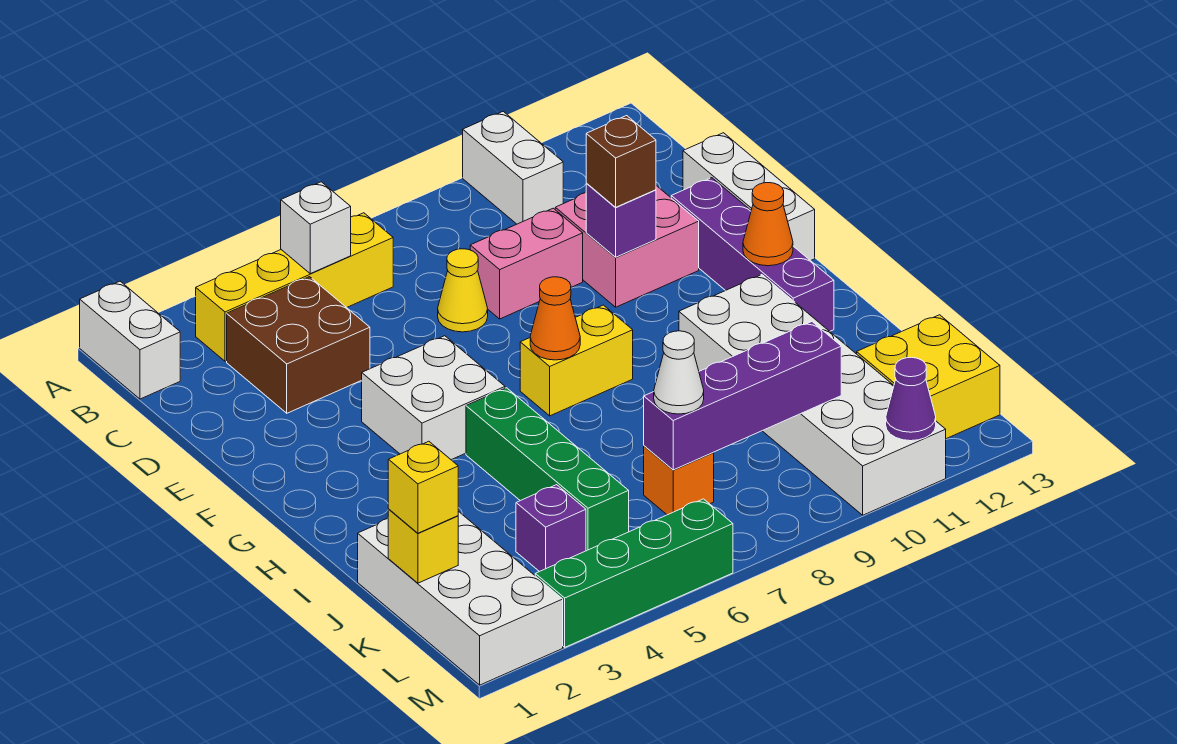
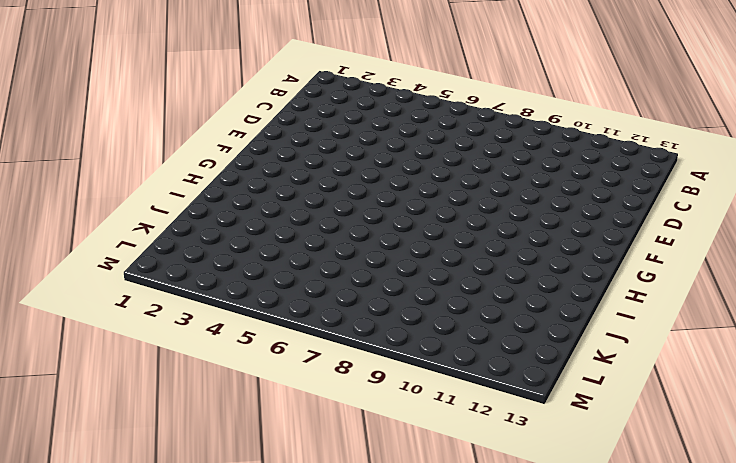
none -> white brick A1:B1 level 1
none -> white brick A10:B10 level 1
none -> yellow brick B3:B6 level 1

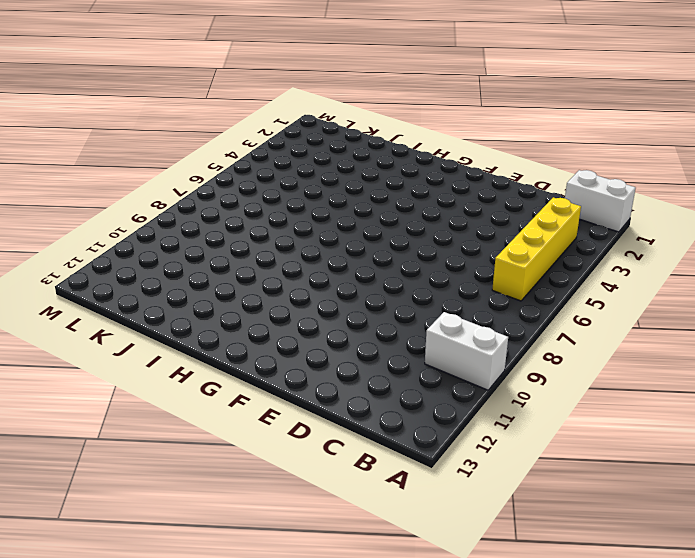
none -> brown brick C3:D4 level 1
none -> yellow cone D7 level 1
none -> pink brick D8:D9 level 1

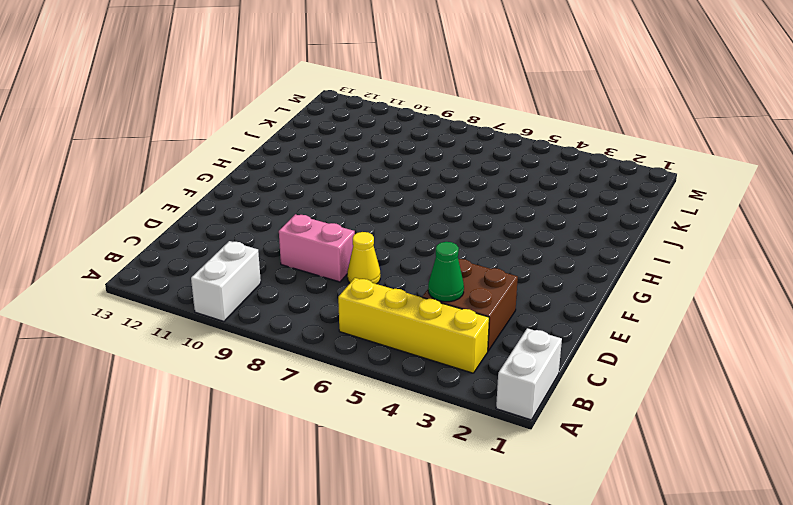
green cone C4 level 2 -> none
none -> pink brick D10:E11 level 1
none -> white brick D13:F13 level 1
none -> purple brick E12:H12 level 1

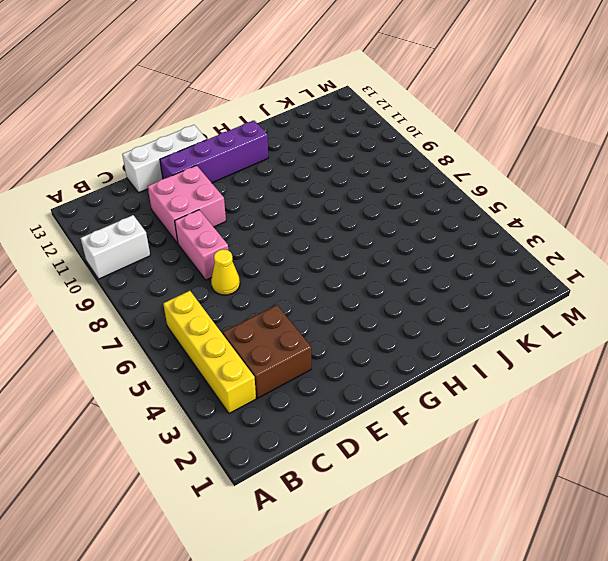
none -> white brick A1:B1 level 1
none -> white brick F4:G5 level 1
none -> yellow brick G7:G8 level 1

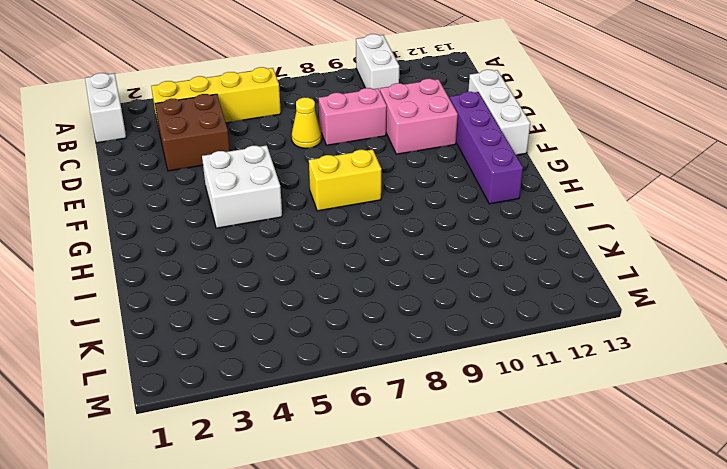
none -> green brick H5:K5 level 1
none -> white brick H10:M11 level 1
none -> white brick J1:M2 level 1

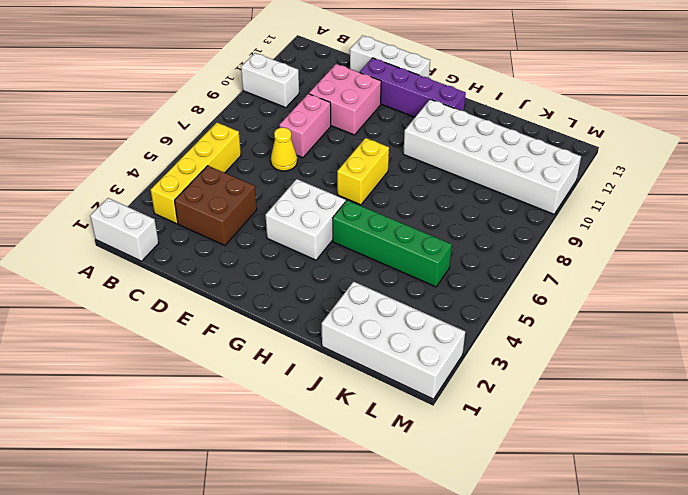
none -> purple brick K4 level 1
none -> orange brick K7 level 1
none -> yellow brick K12:L13 level 1

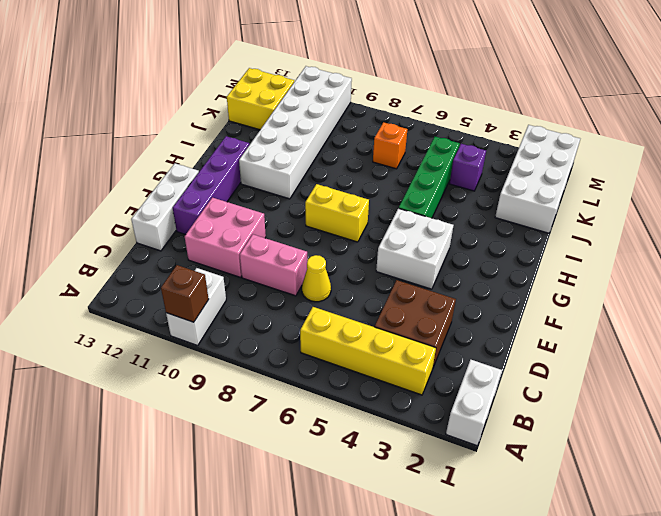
brown brick A10 level 2 -> brown brick E10 level 3
none -> green brick M3:M6 level 1
none -> white brick B5 level 2
none -> purple brick E10 level 2

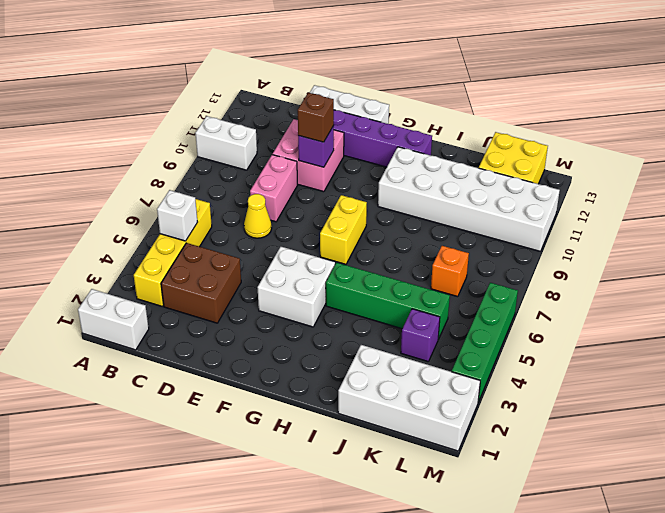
none -> orange cone G7 level 2
none -> orange cone G12 level 2
none -> yellow brick K1 level 2

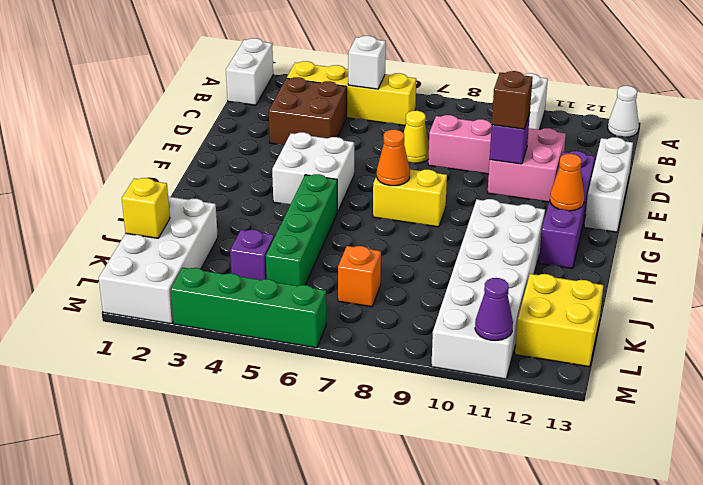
white cone A13 level 1 -> white cone K7 level 3
none -> purple brick K7:K10 level 2
none -> yellow brick K1 level 3

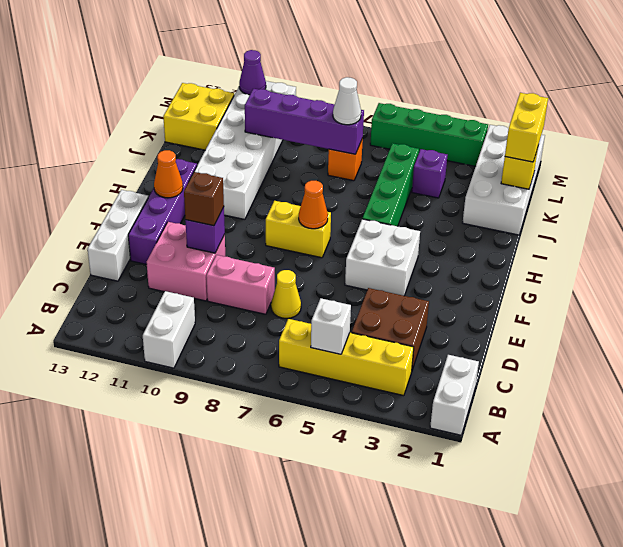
yellow brick K1:L1 level 3 -> yellow brick K1 level 3

